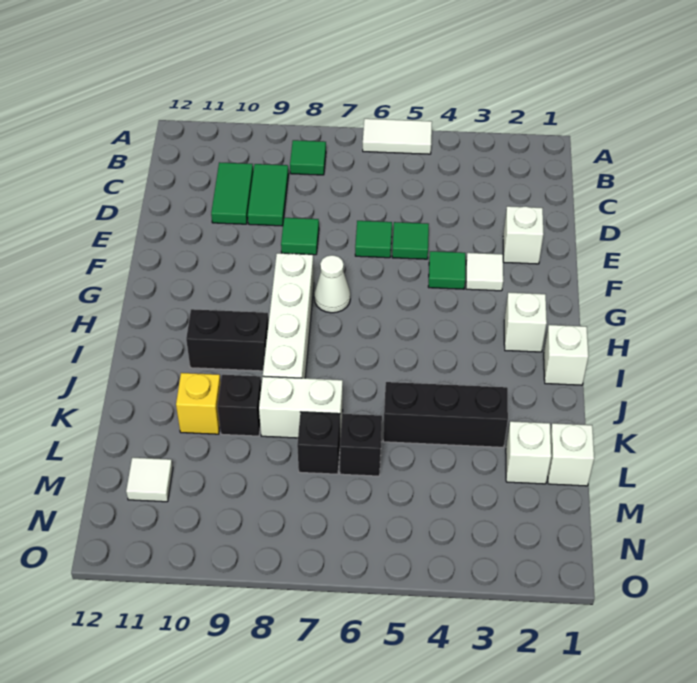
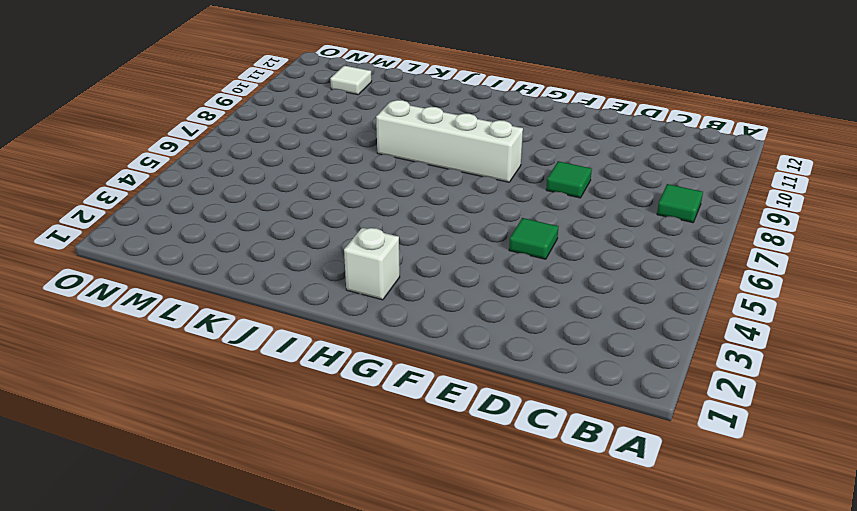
none -> white tile A5:A6 level 1
none -> green tile C9:D9 level 1
none -> green tile C10:D10 level 1

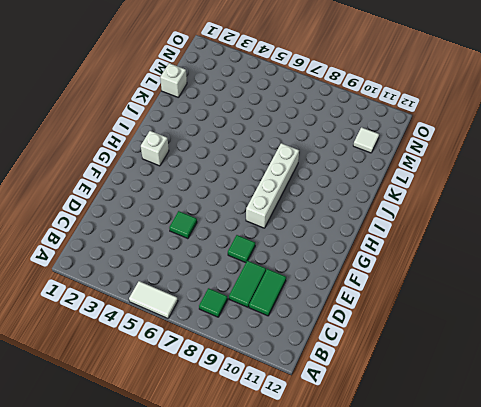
none -> white brick E2 level 1
none -> green tile E6 level 1
none -> white tile F3 level 1

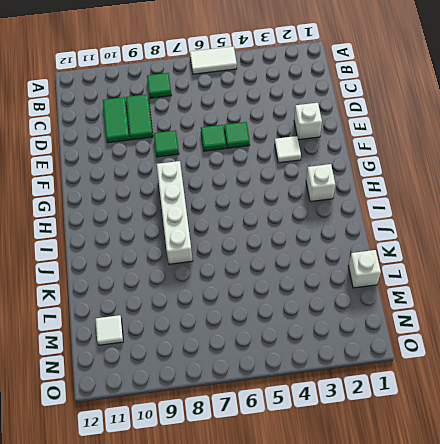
none -> green tile F4 level 1
none -> white cone G7 level 1
none -> white brick I1 level 1

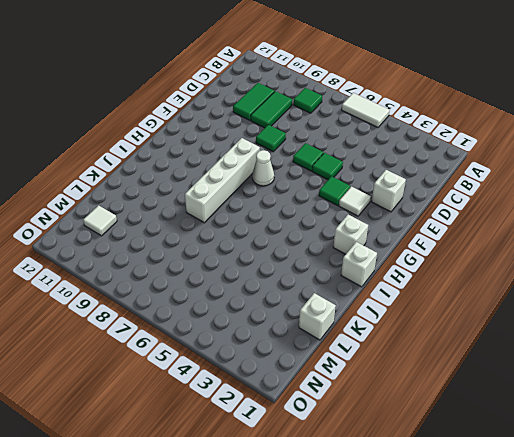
none -> black brick I9:I10 level 1
none -> black brick K3:K5 level 1
none -> white brick K7:K8 level 1

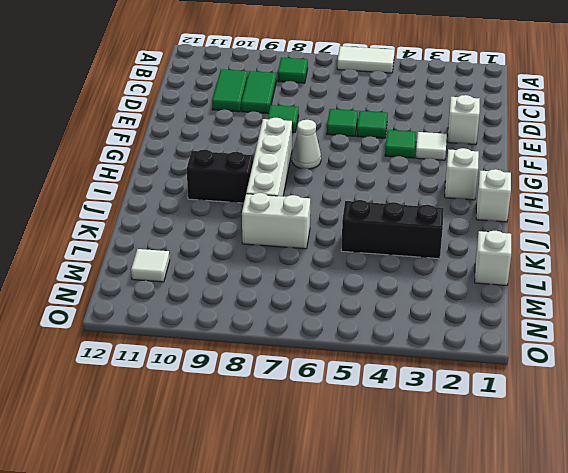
none -> black brick K9 level 1
none -> yellow brick K10 level 1
none -> white brick L2 level 1

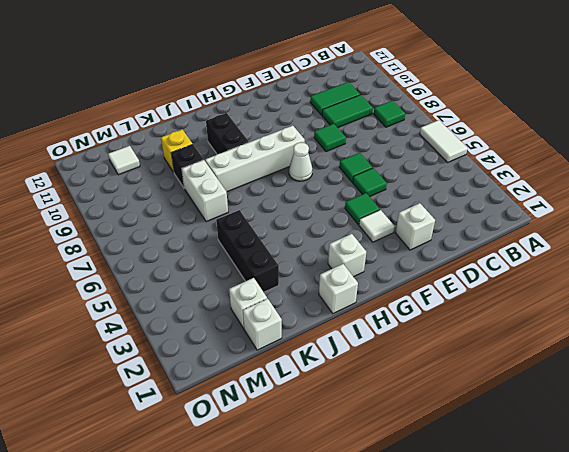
none -> black brick L6 level 1
none -> black brick L7 level 1

